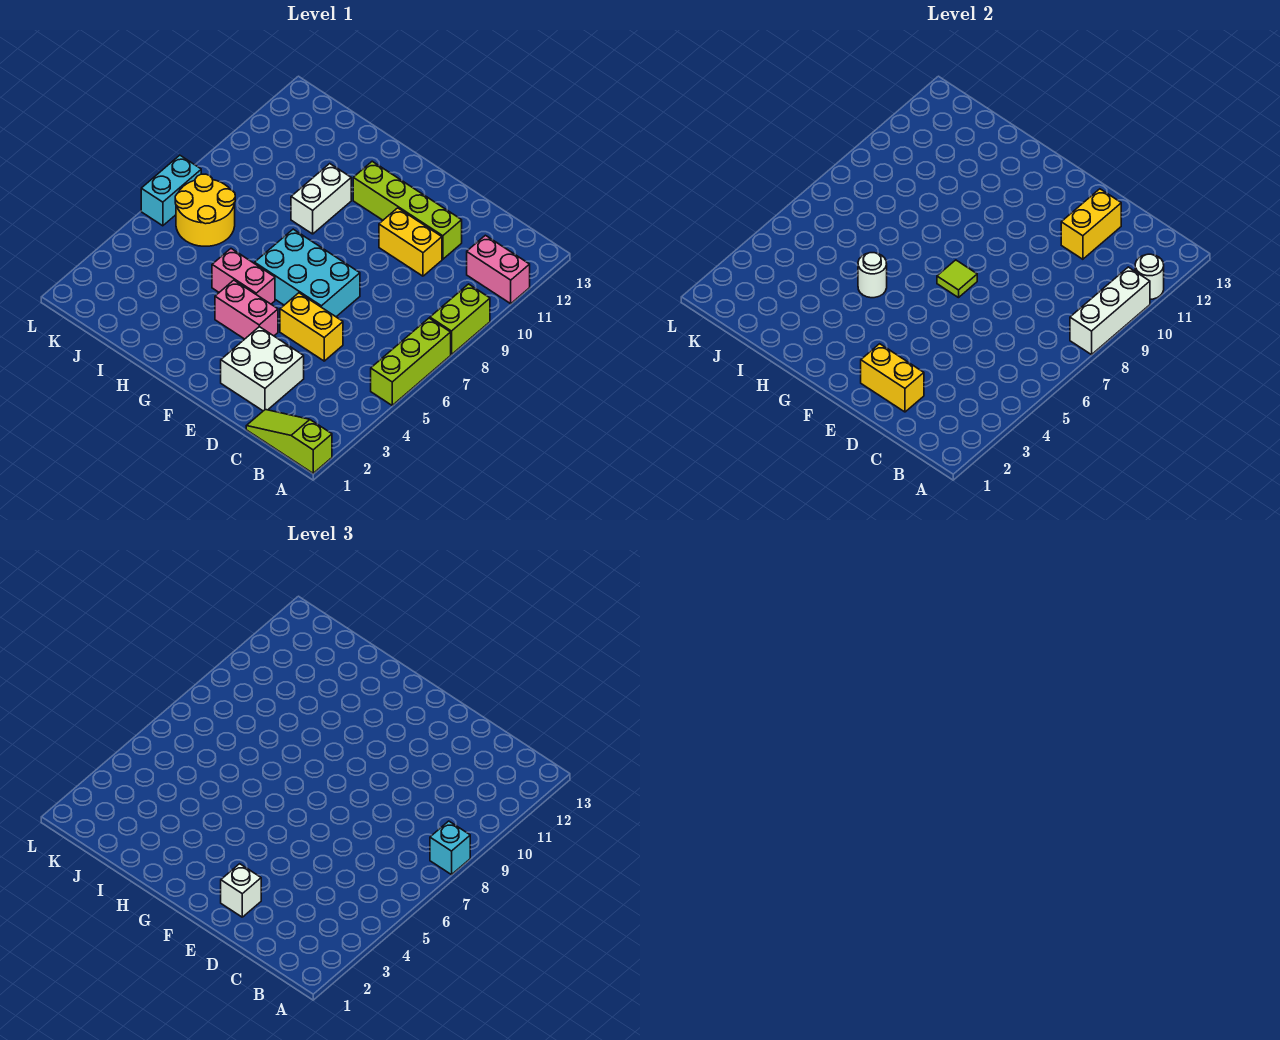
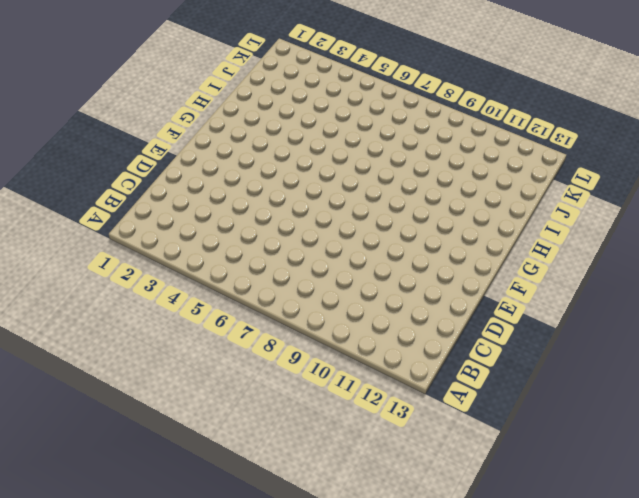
none -> lime slope A1:C1 level 1 top A
none -> lime brick A5:A7 level 1
none -> lime brick A8:A9 level 1

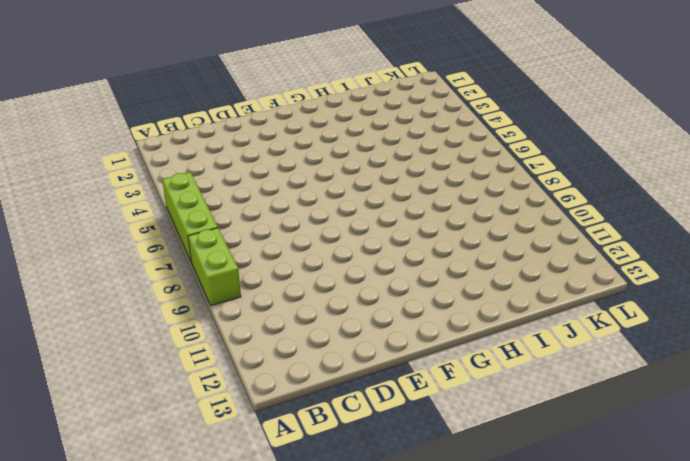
none -> lime slope A1:C1 level 1 top A
none -> pink brick A11:B11 level 1
none -> white brick D2:E3 level 1

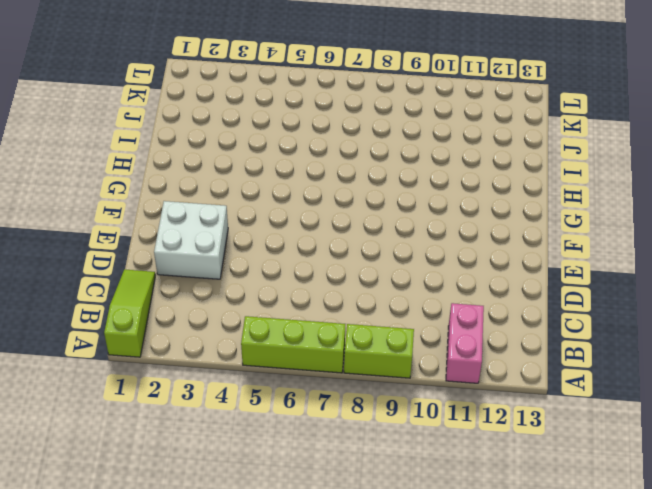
none -> yellow brick D5:E5 level 1
none -> yellow brick D10:E10 level 1
none -> lime brick D11:G11 level 1

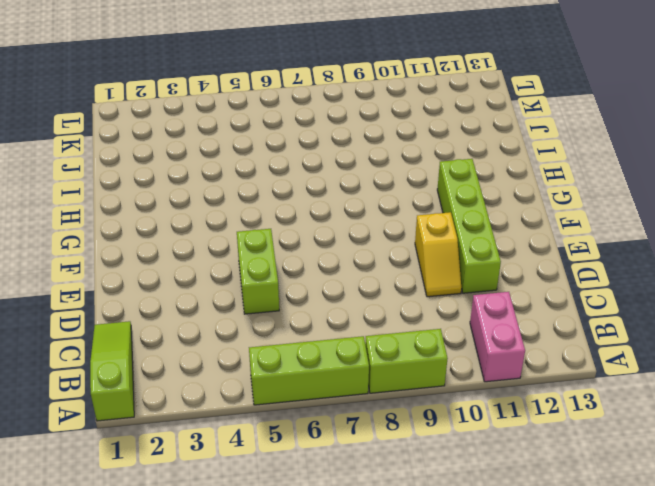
lime brick D5:E5 level 1 -> yellow brick D5:E5 level 1
yellow slope D10:E10 level 1 top E -> yellow brick D10:E10 level 1
none -> white brick D2:E3 level 1
none -> cyan brick E6:G7 level 1
none -> pink brick F4:G4 level 1

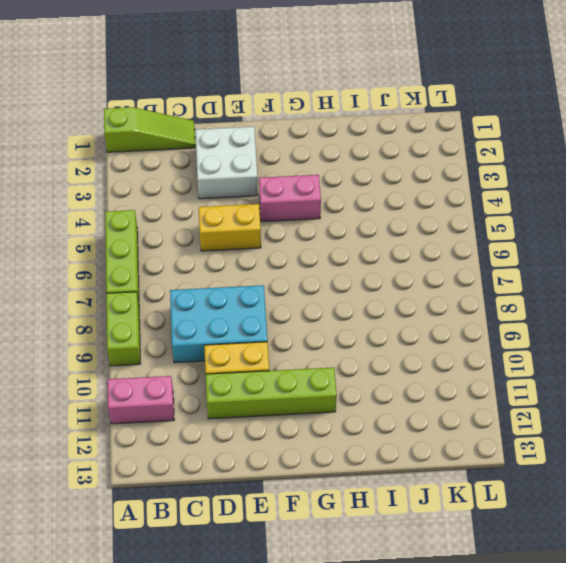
cyan brick C8:E9 level 1 -> cyan brick E6:G7 level 1
none -> pink brick G5:H5 level 1
none -> white brick H9:H10 level 1
none -> yellow round brick J6:K7 level 1

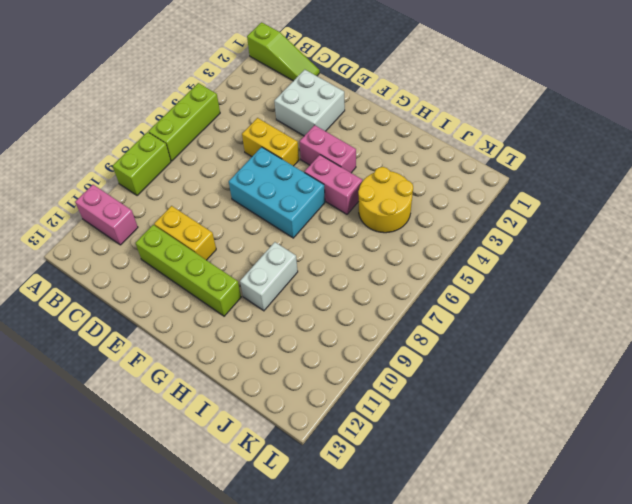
yellow round brick I4:J5 level 1 -> yellow round brick J6:K7 level 1
none -> cyan brick L6:L7 level 1
none -> white brick A8:A10 level 2
none -> white round brick A11 level 2

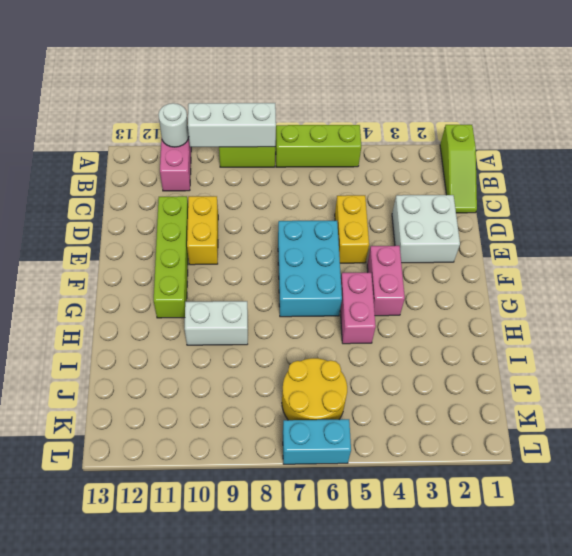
none -> yellow brick D2:E2 level 2
none -> yellow brick D11:D12 level 2
none -> lime tile F7 level 2

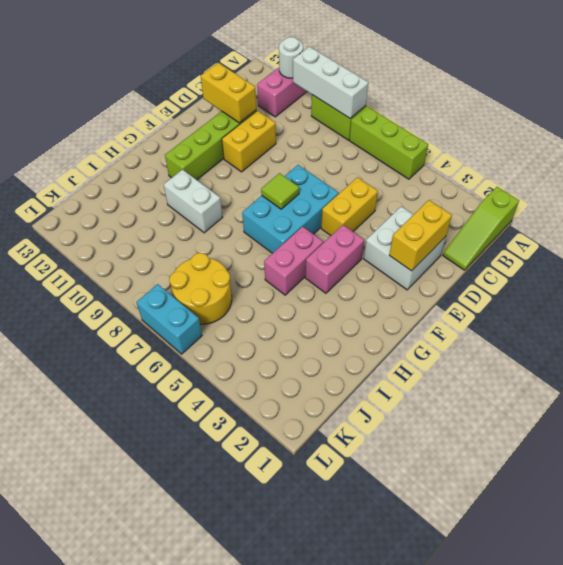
none -> white round brick H5 level 2
none -> cyan brick A8 level 3
none -> white brick E2 level 3

